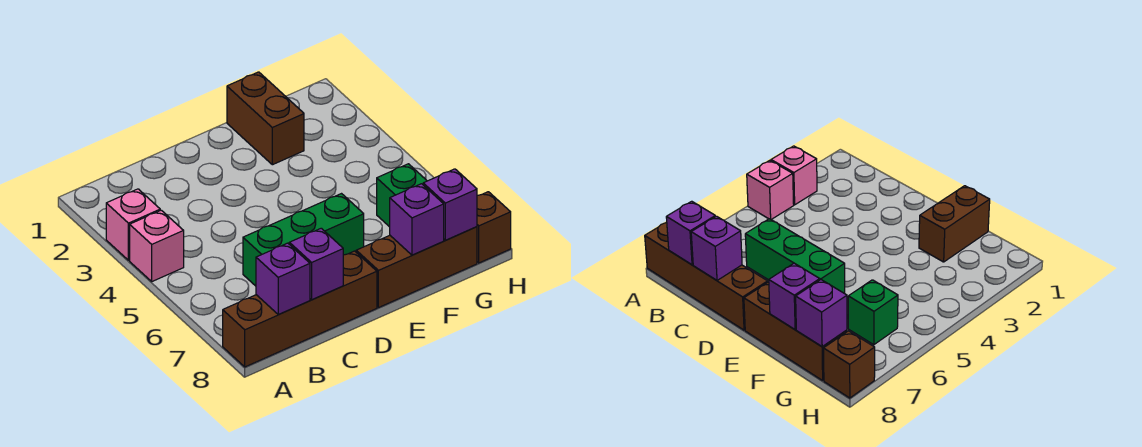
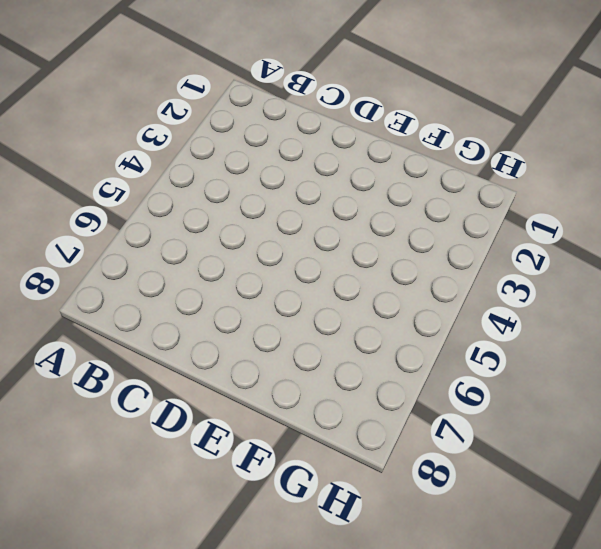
none -> pink brick A3 level 1
none -> pink brick A4 level 1
none -> brown brick A8:D8 level 1

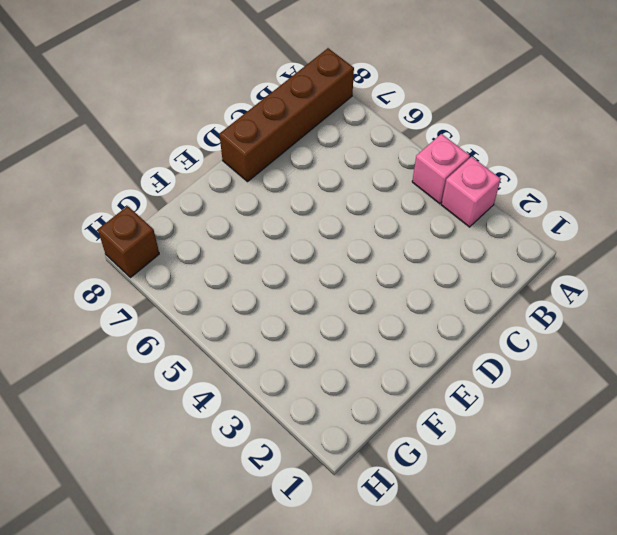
none -> green brick C6:E6 level 1
none -> brown brick E8:G8 level 1
none -> brown brick F1:F2 level 1

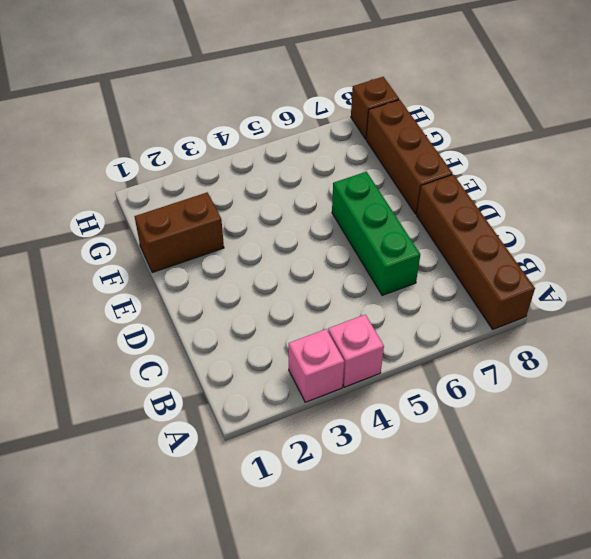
none -> green brick G6 level 1
none -> purple brick B8 level 2
none -> purple brick C8 level 2

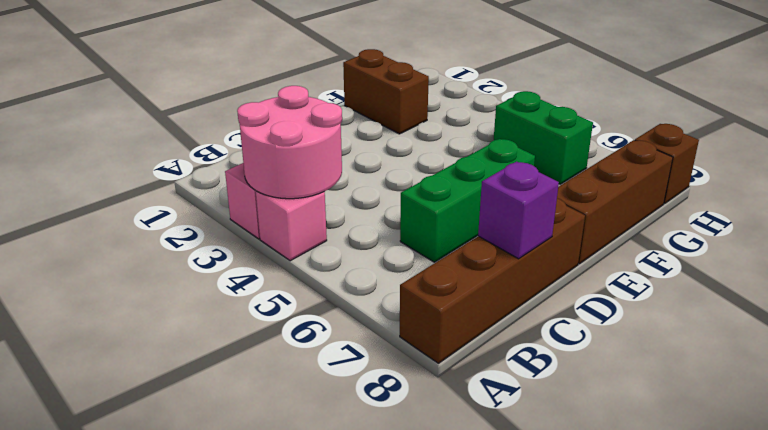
pink round brick A3:B4 level 2 -> none
green brick G5:G6 level 1 -> green brick G6 level 1
none -> purple brick B8 level 2
none -> purple brick F8 level 2
none -> purple brick G8 level 2

